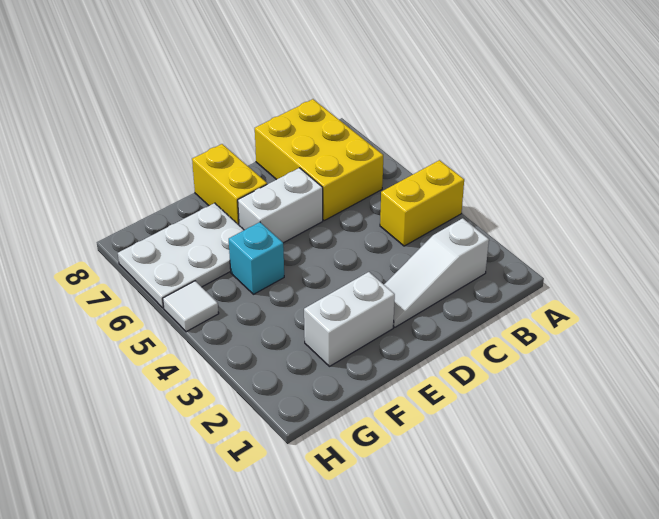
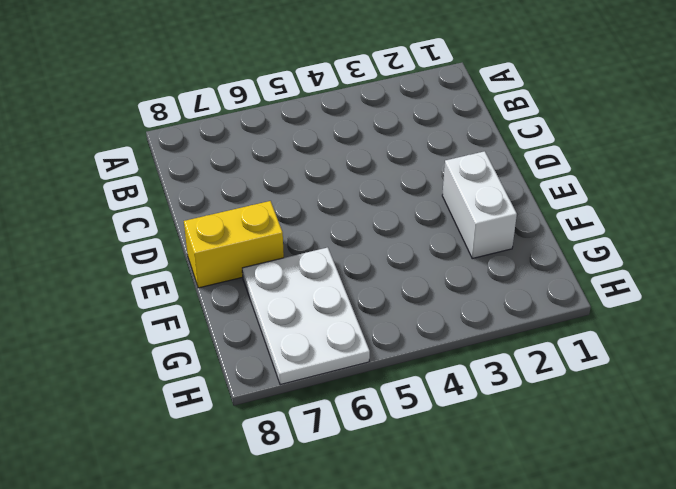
none -> yellow brick A4:B4 level 1
none -> white slope B2:D2 level 1 top B

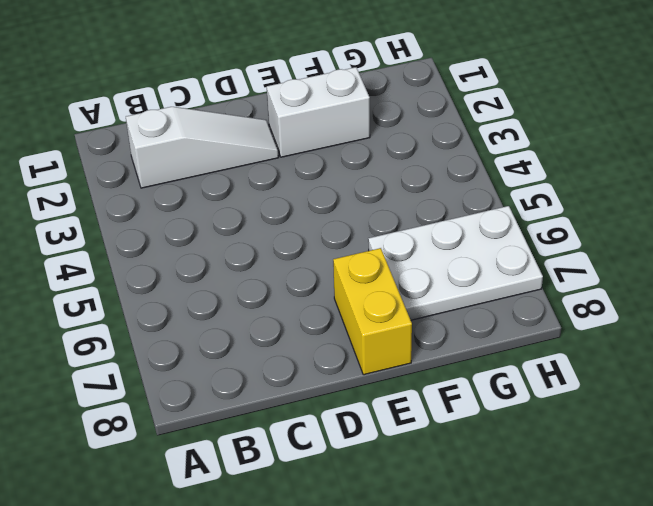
none -> yellow brick A4:B4 level 1
none -> yellow brick B6:C8 level 1

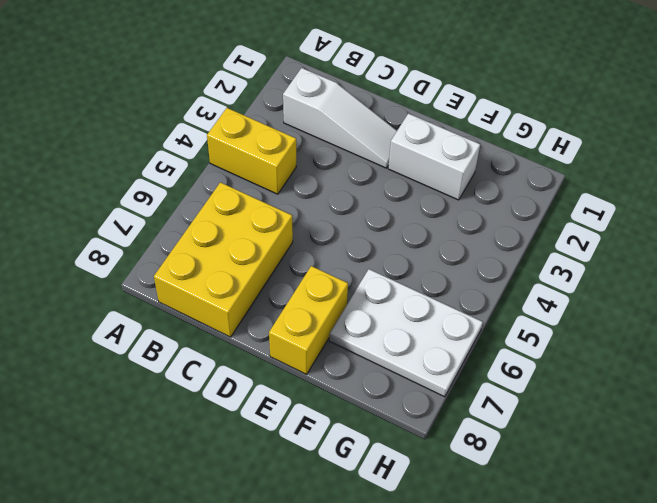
none -> white brick D6:E6 level 1
none -> cyan brick F5 level 1

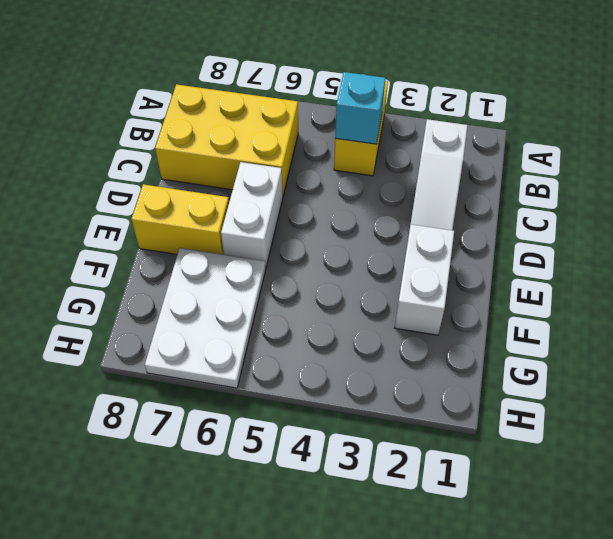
cyan brick B4 level 2 -> cyan brick F5 level 1
none -> white tile H5 level 1

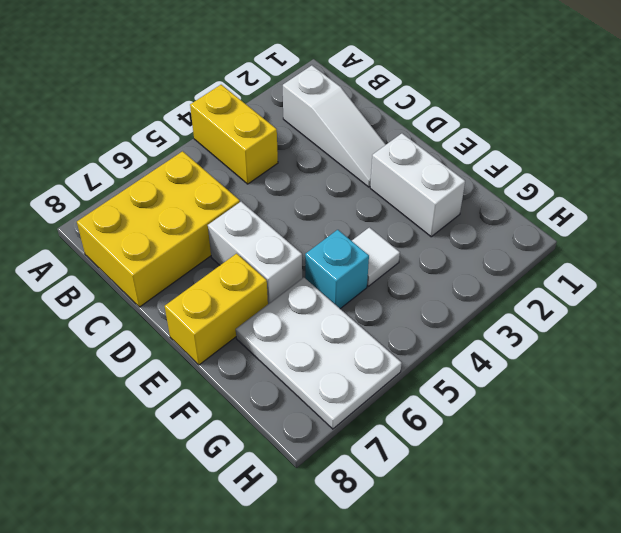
white tile F4 level 1 -> white tile H5 level 1

